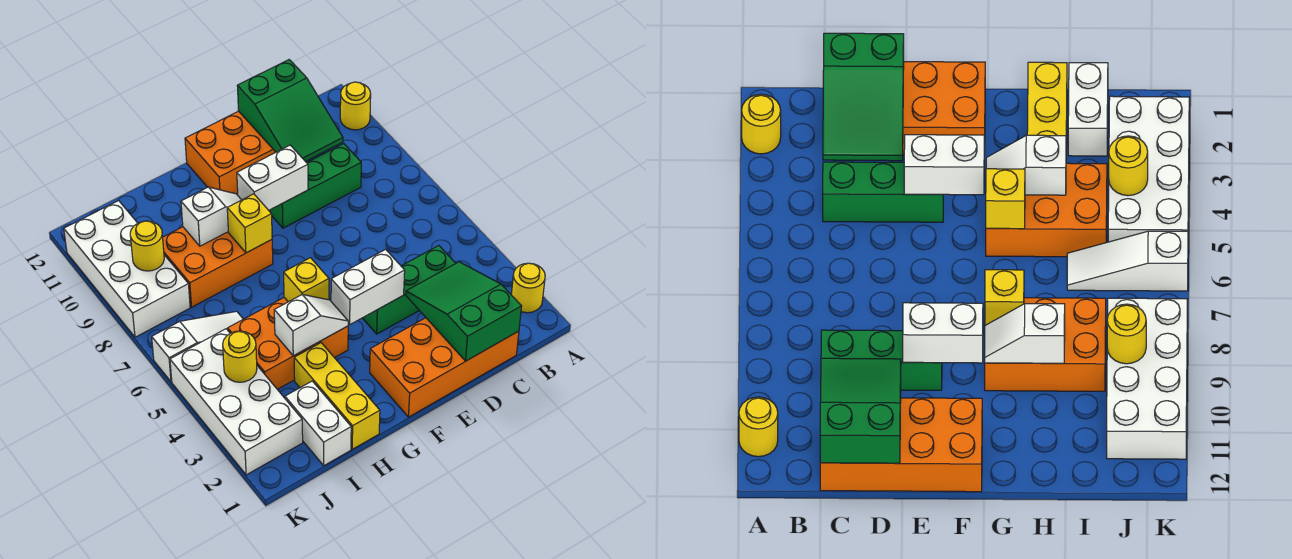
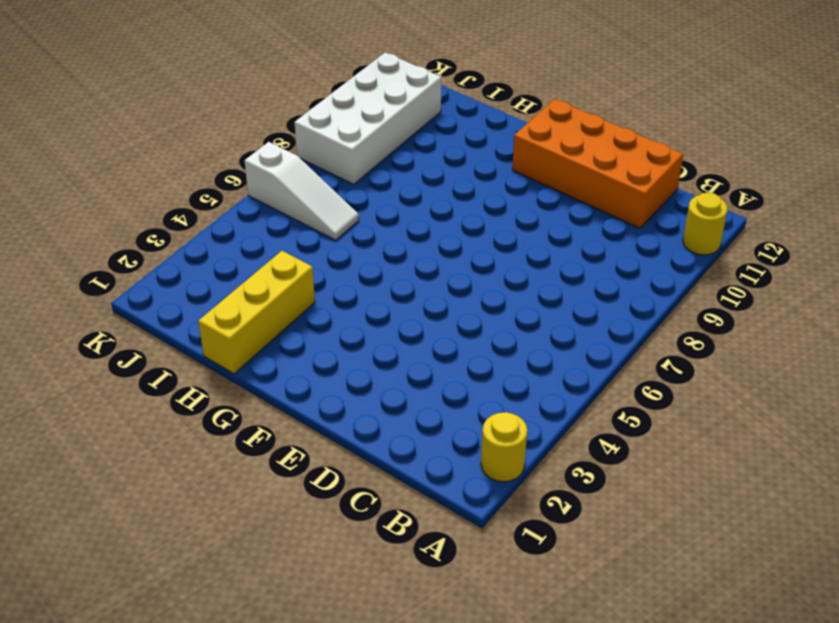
none -> orange brick C1:F2 level 1
none -> green brick C4:E4 level 1
none -> green brick C9:E9 level 1

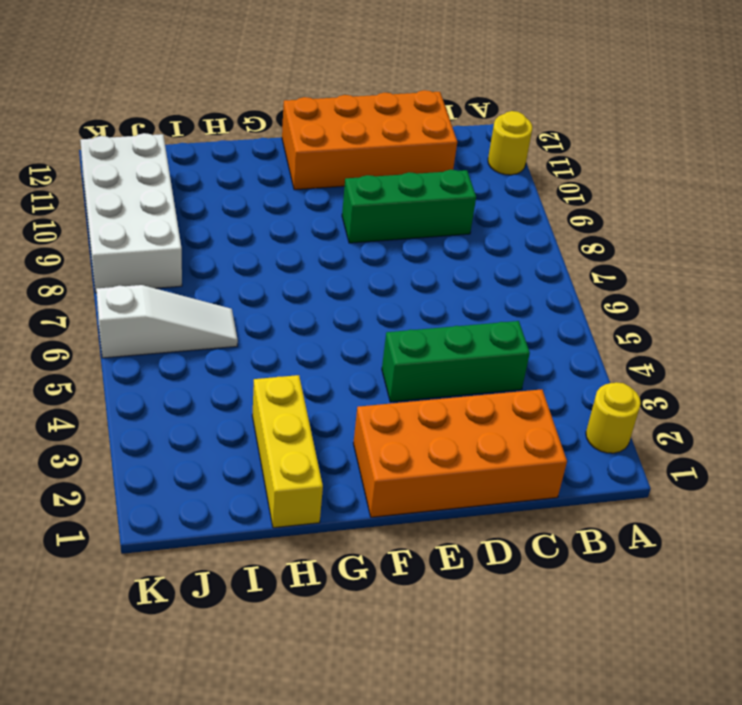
none -> orange brick G4:I5 level 1
none -> orange brick G8:I9 level 1
none -> white brick I1:I2 level 1

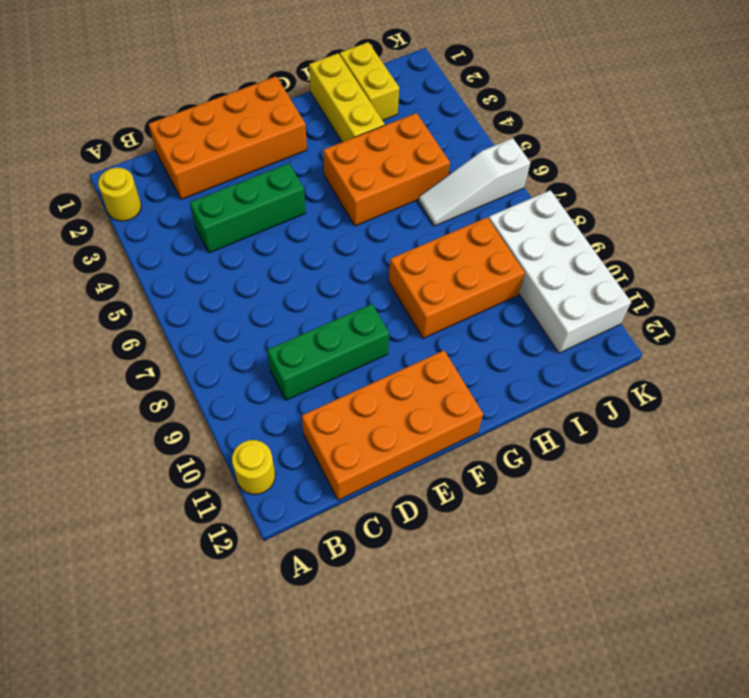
yellow brick I1:I2 level 1 -> white brick I1:I2 level 1
none -> white brick J2:K5 level 1
none -> green slope C1:D3 level 2 top 1
none -> green slope C10:D12 level 2 top 12

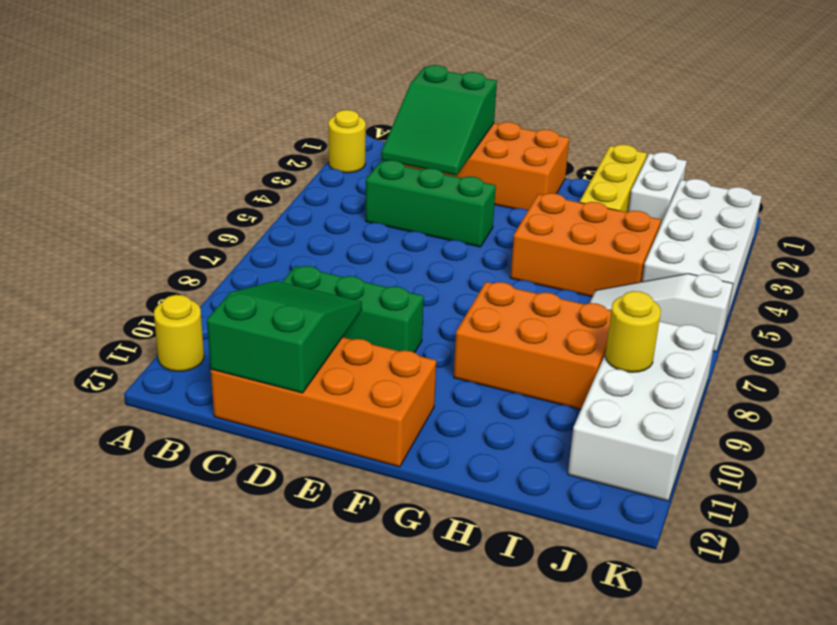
none -> white brick E4:F4 level 2
none -> white brick E9:F9 level 2
none -> white slope G4:H4 level 2 top H

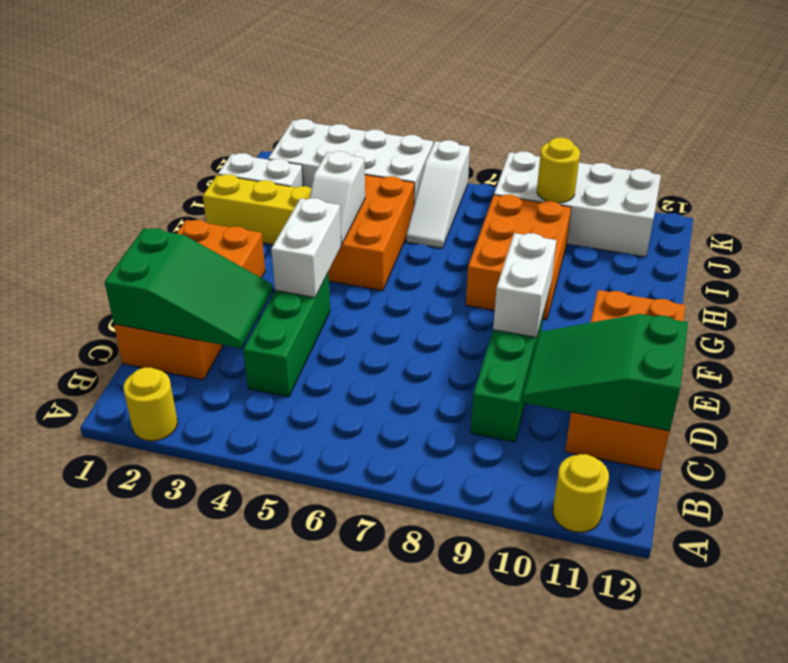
none -> yellow brick G5 level 2
none -> yellow brick G8 level 2
none -> white slope G9:H9 level 2 top H

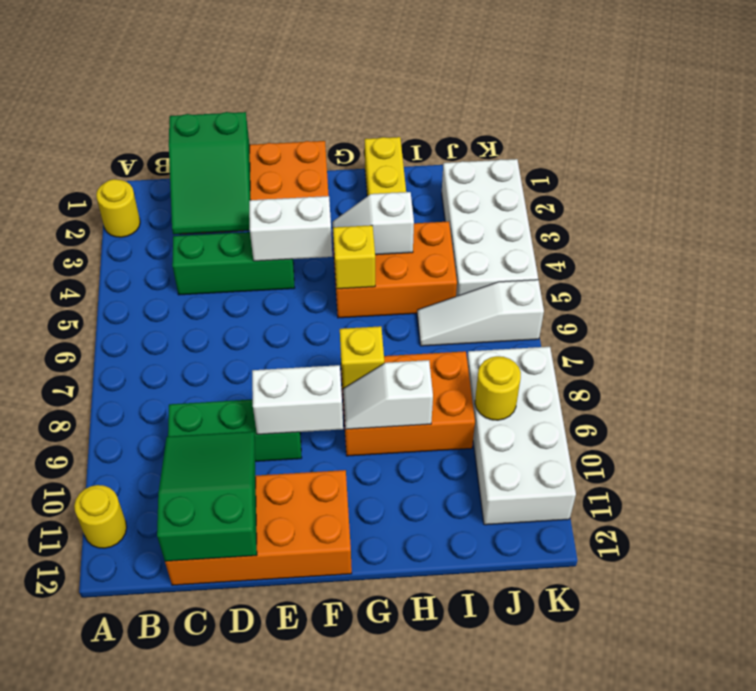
none -> white brick I1:I2 level 1
none -> yellow round brick J4 level 2

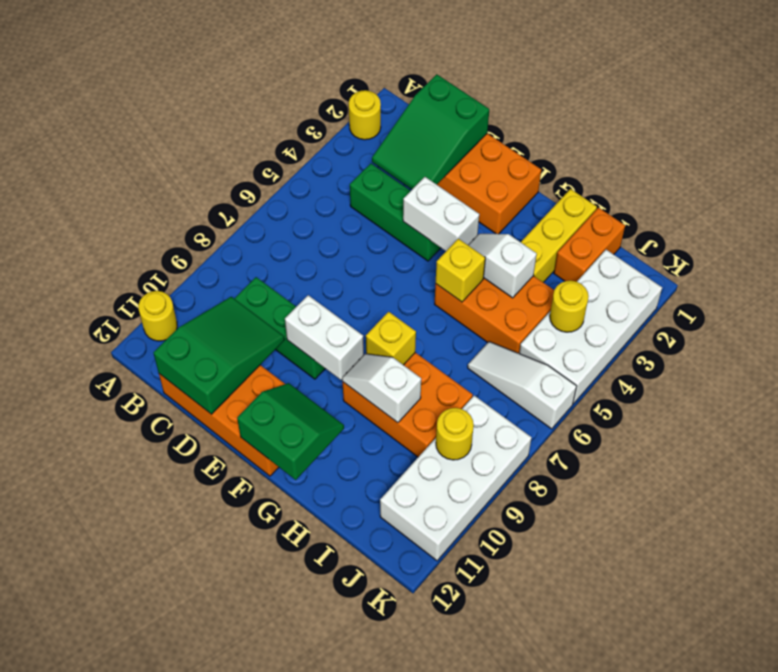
green slope F11:G12 level 2 top 12 -> none
orange brick I1:I2 level 1 -> white brick I1:I2 level 1

